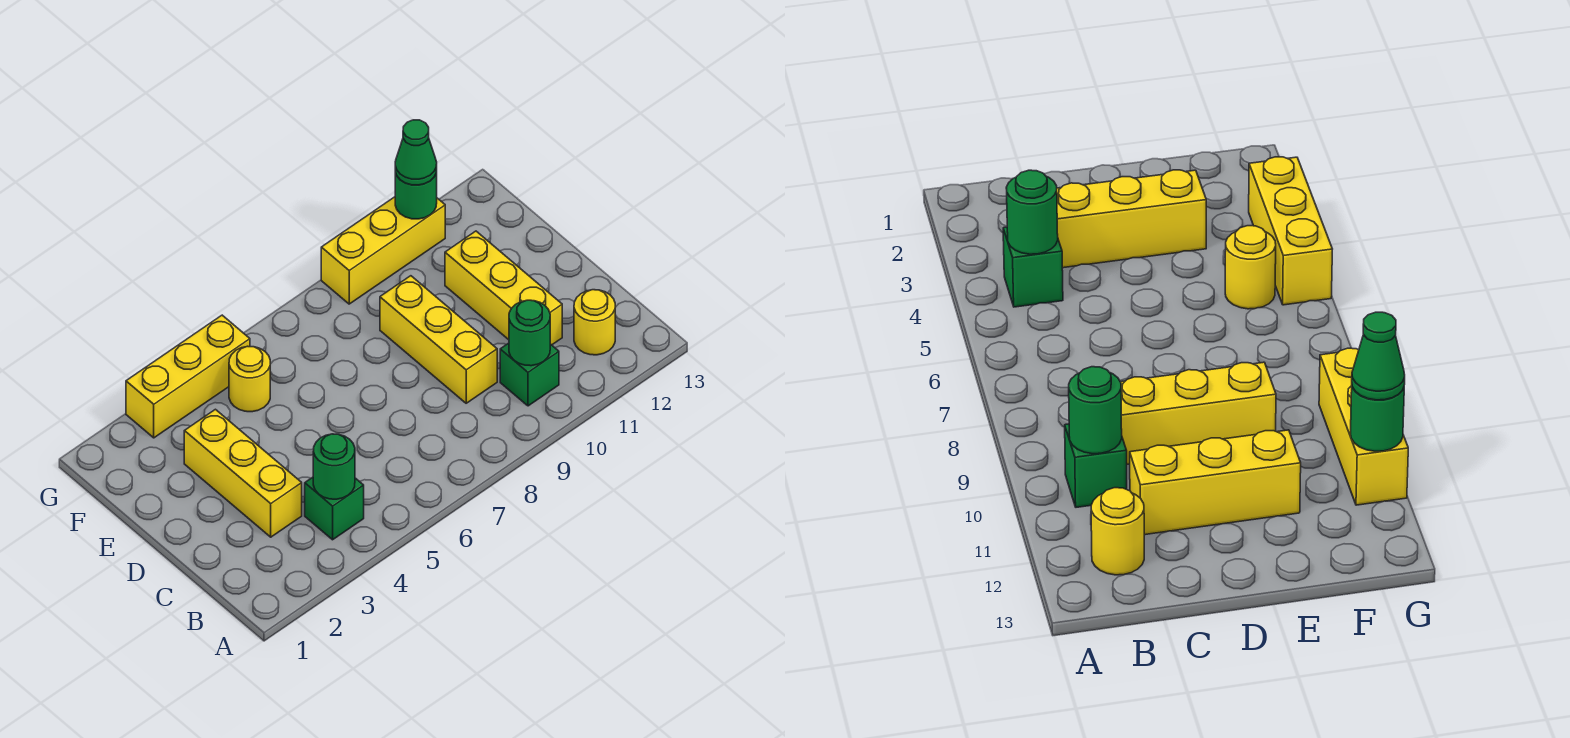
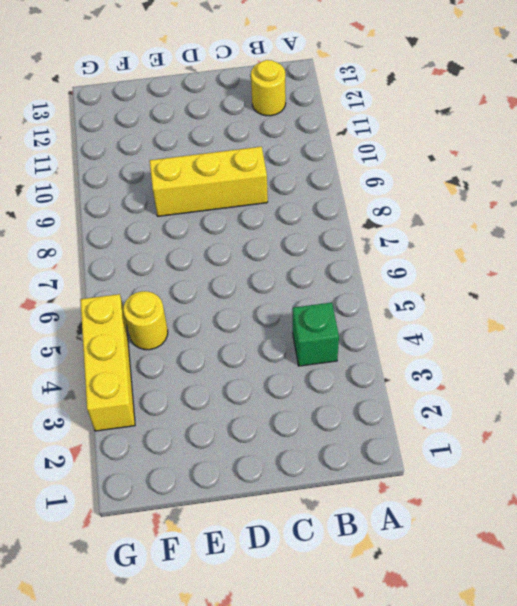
none -> green brick B10 level 1
none -> yellow brick C3:E3 level 1
none -> yellow brick C11:E11 level 1

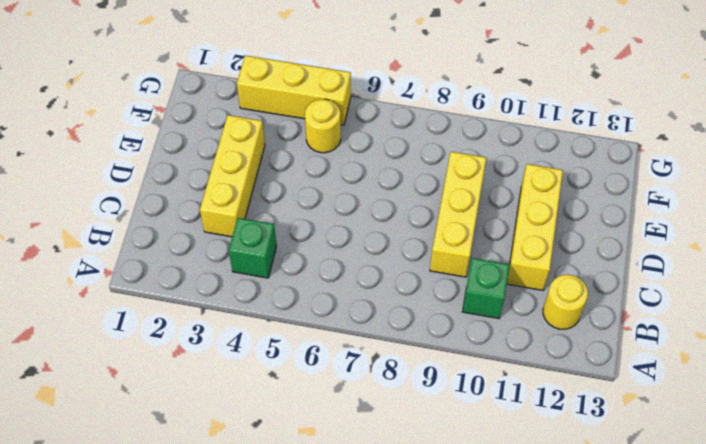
none -> yellow brick G9:G11 level 1
none -> green round brick B4 level 2
none -> green round brick B10 level 2

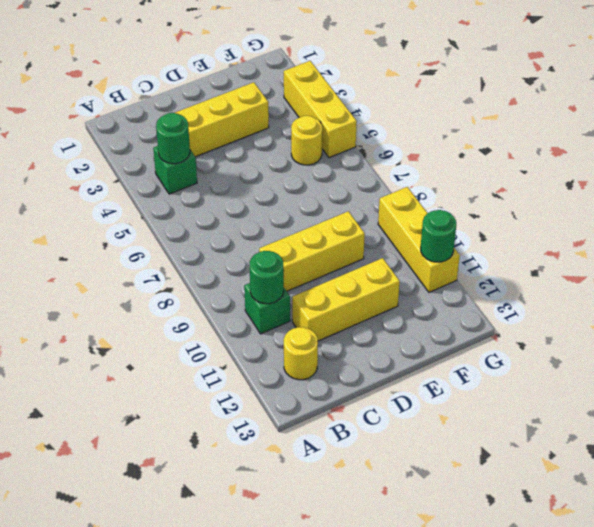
none -> green cone G11 level 3

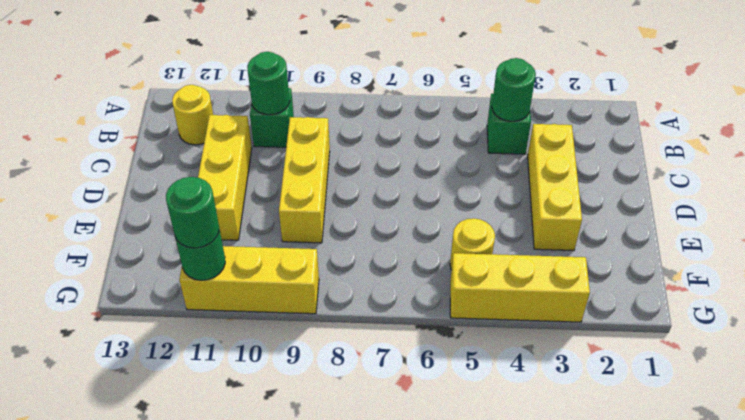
green round brick G11 level 3 -> green cone G11 level 3

